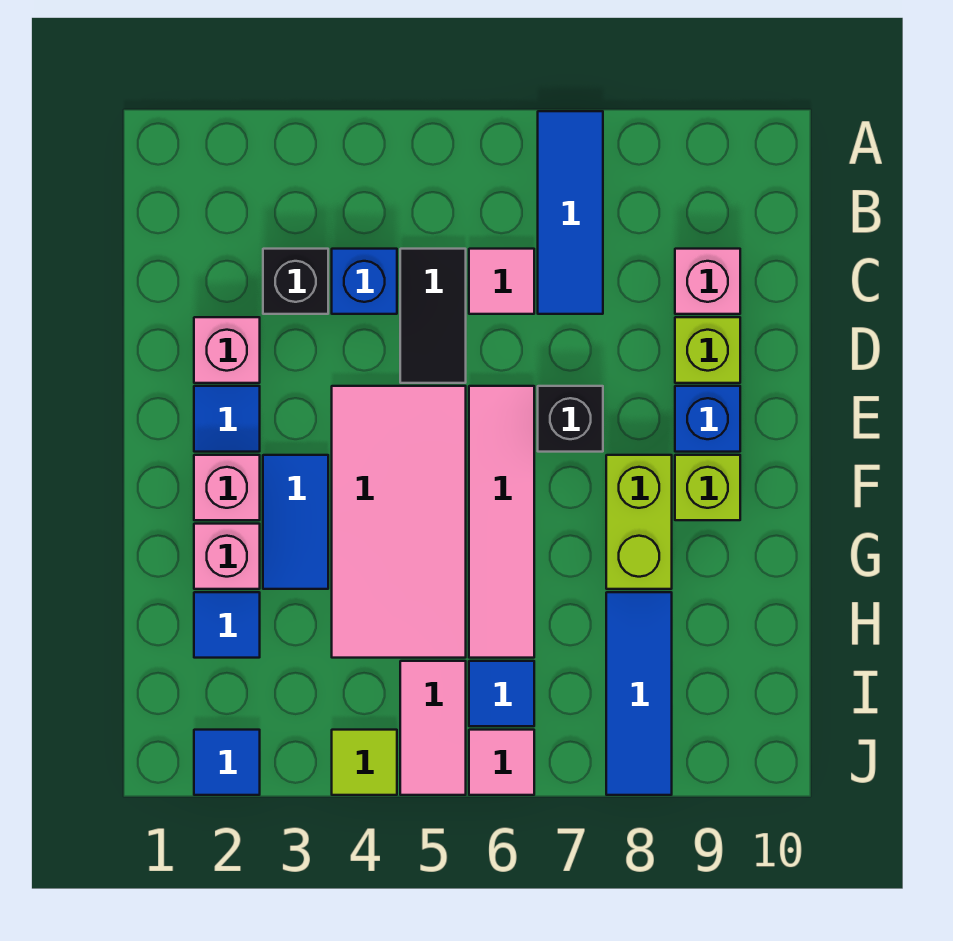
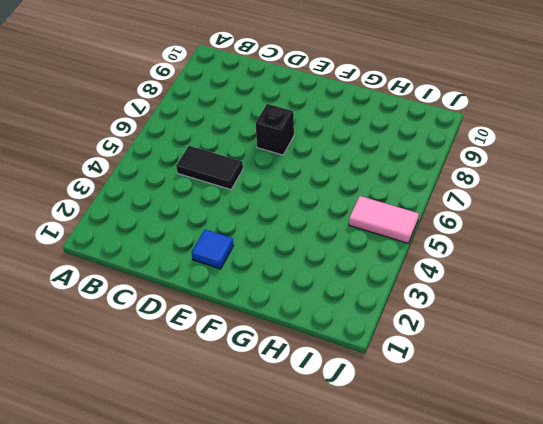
none -> blue tile A7:C7 level 1
none -> black brick C3 level 1
none -> blue brick C4 level 1

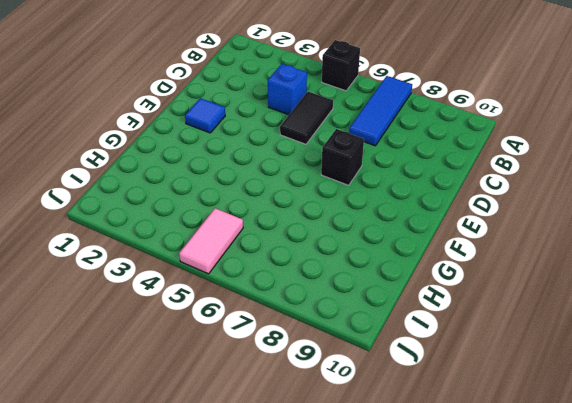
black brick A5 level 1 -> black brick C3 level 1
none -> pink tile C6 level 1
none -> pink brick C9 level 1
none -> pink brick D2 level 1

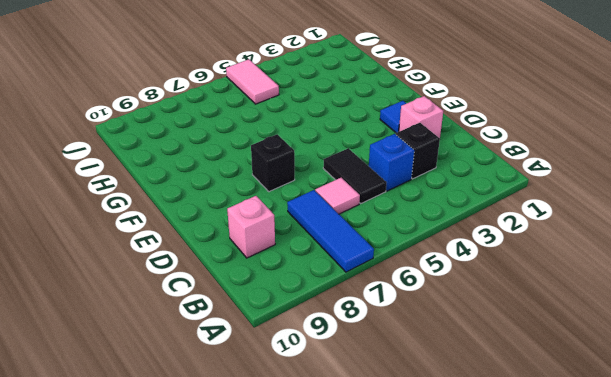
none -> lime brick D9 level 1
none -> pink tile E4:H5 level 1
none -> pink tile E6:H6 level 1

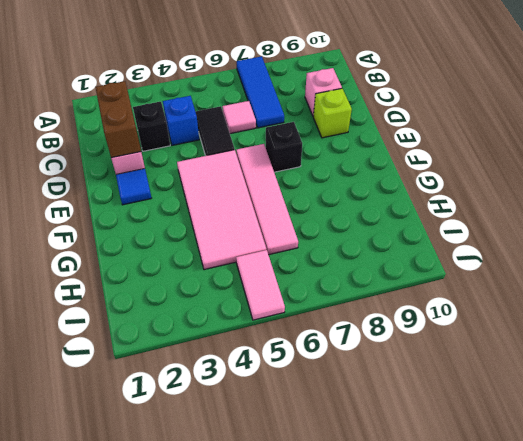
brown brick C2:D2 level 2 -> none
none -> blue brick E9 level 1
none -> pink brick F2 level 1
none -> blue tile F3:G3 level 1

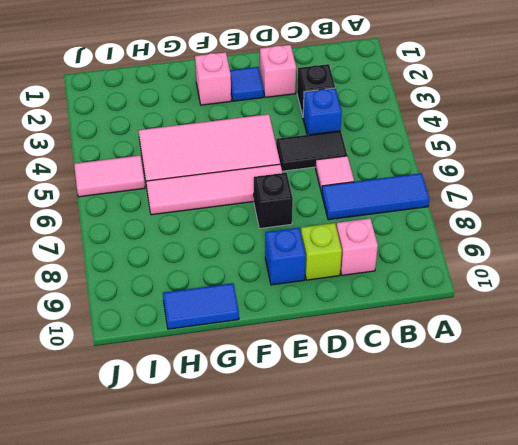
blue tile G10:H10 level 1 -> blue tile F3:G3 level 1
none -> lime brick F8:G8 level 1
none -> lime brick F9 level 1
none -> pink brick G2 level 1

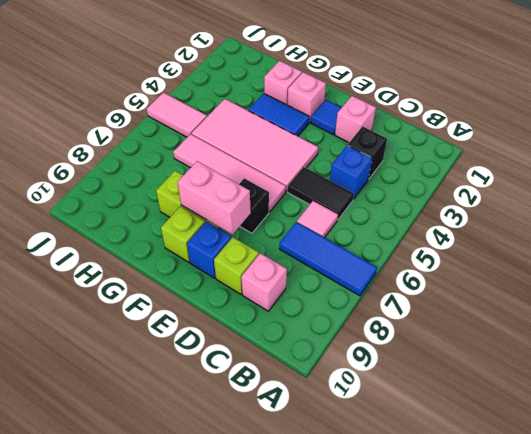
pink brick E8:F8 level 2 -> none
none -> blue tile H2 level 1
none -> blue tile H8:J8 level 1
none -> blue tile I6 level 1

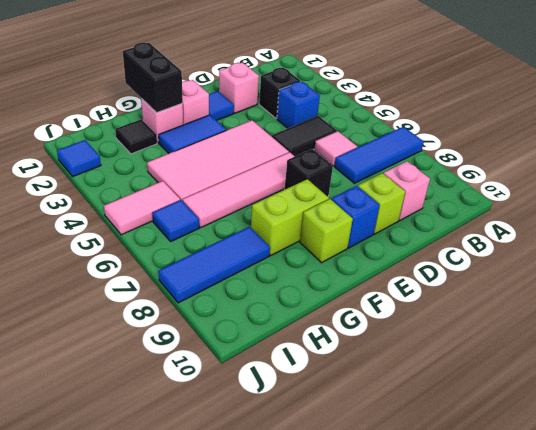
black brick G1:G2 level 2 -> none
black tile H2 level 1 -> blue tile H2 level 1
none -> lime tile J4 level 1
none -> pink tile J6 level 1

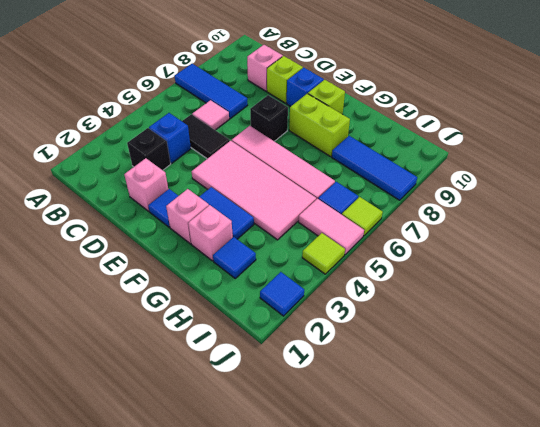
lime tile J6 level 1 -> pink tile J6 level 1

